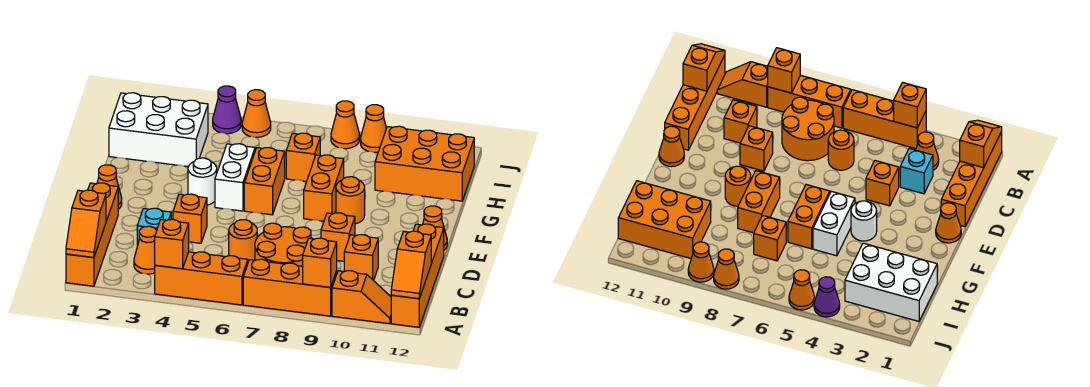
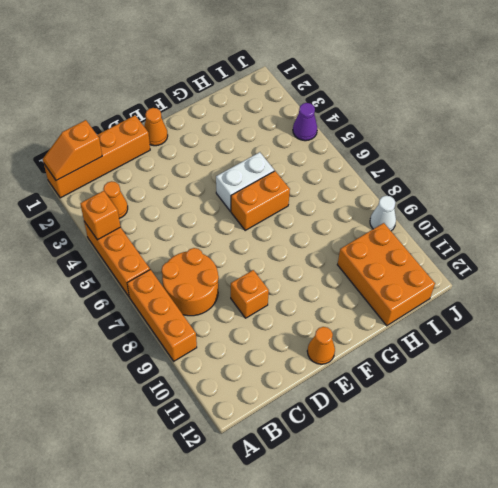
white cone J9 level 1 -> orange cone J9 level 1
none -> orange slope A10:A11 level 1 top 10
none -> orange brick A12:D12 level 1
none -> cyan brick C3 level 1
none -> orange round brick C6 level 1

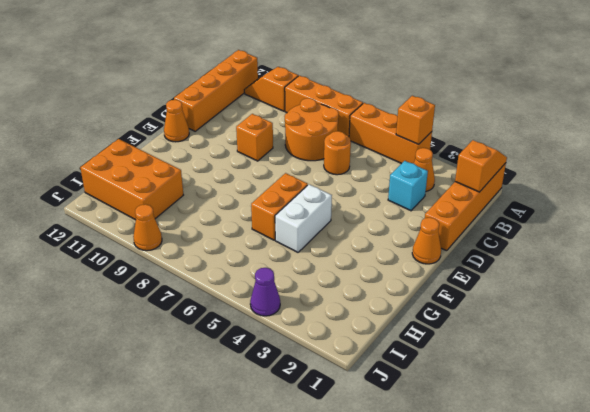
none -> orange brick C10 level 1
none -> orange brick D4 level 1
none -> white round brick F4 level 1
none -> orange brick F8:G8 level 1

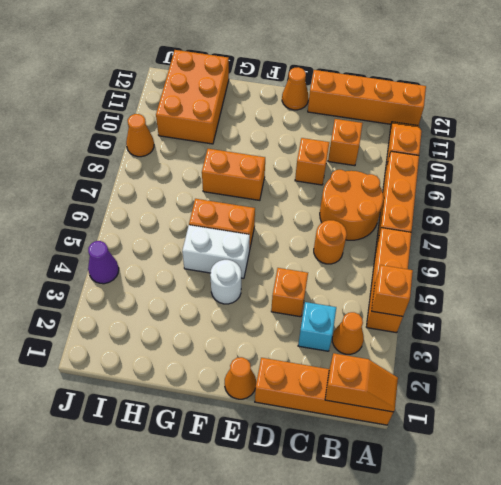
none -> orange round brick F9 level 1
none -> white brick H1:I3 level 1
none -> orange brick H7 level 1
none -> orange cone J5 level 1

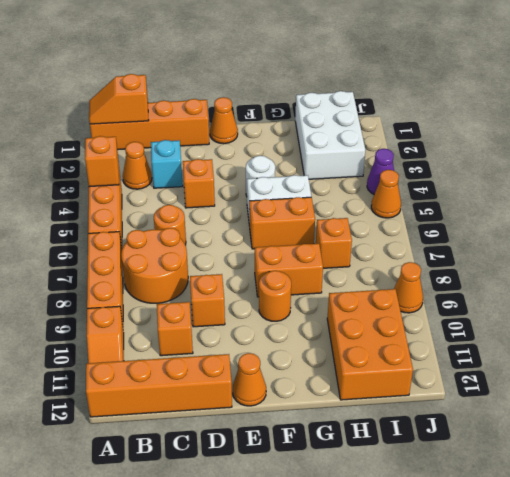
none -> orange cone J8 level 1
none -> orange brick A9 level 2
none -> orange slope A12:B12 level 2 top B

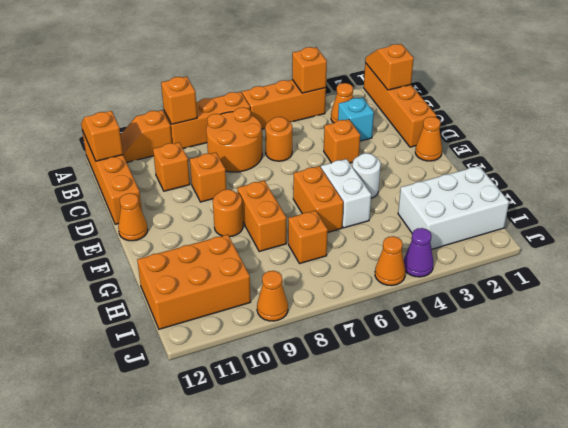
none -> orange cone J8 level 1

